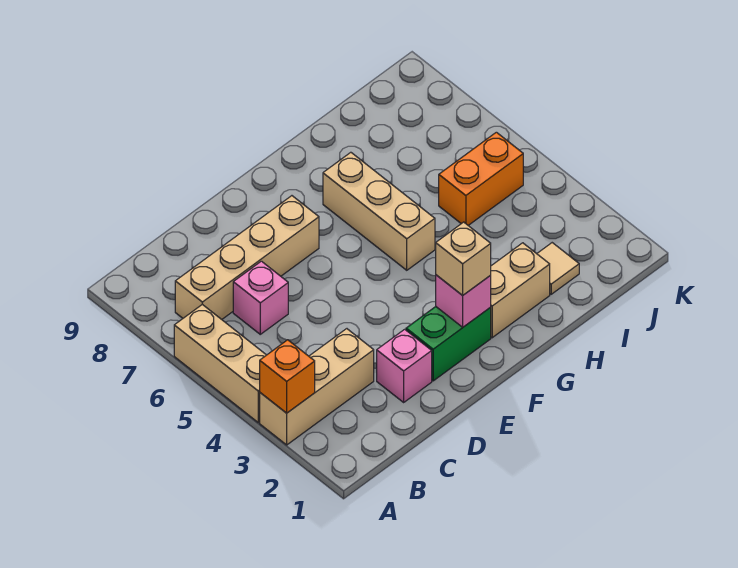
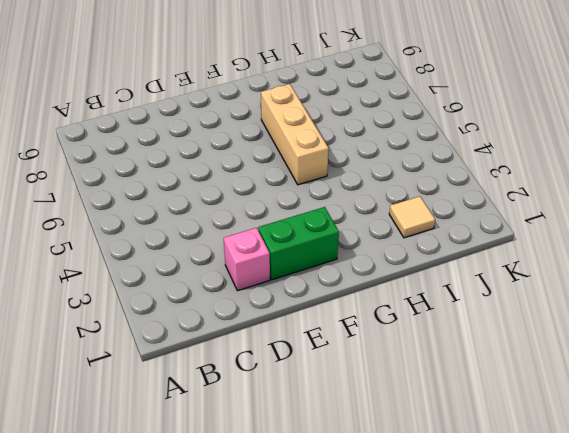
none -> tan brick A3:C3 level 1
none -> tan brick A4:A6 level 1
none -> tan brick B7:E7 level 1

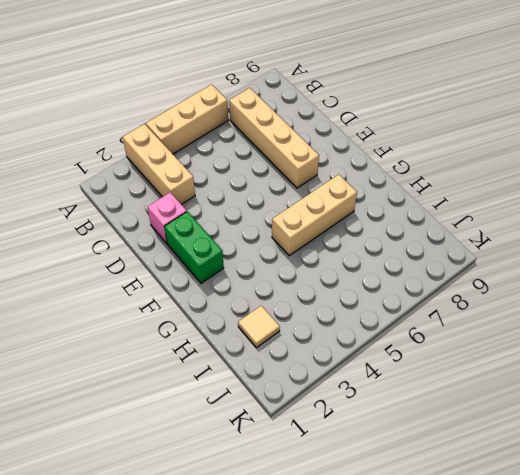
none -> pink brick C6 level 1
none -> tan brick G2:H2 level 1
none -> orange brick I5:J5 level 1

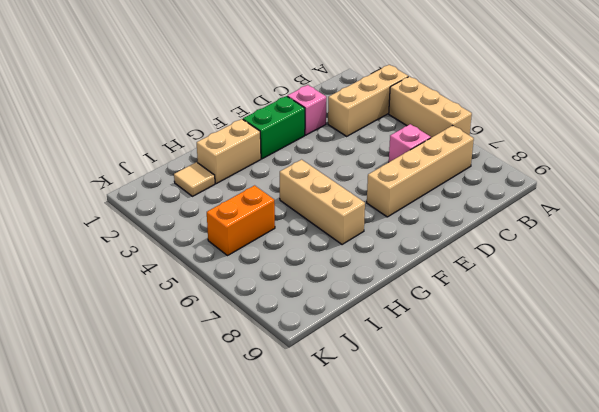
none -> orange brick A3 level 2
none -> pink brick F2 level 2
none -> tan brick F2 level 3

